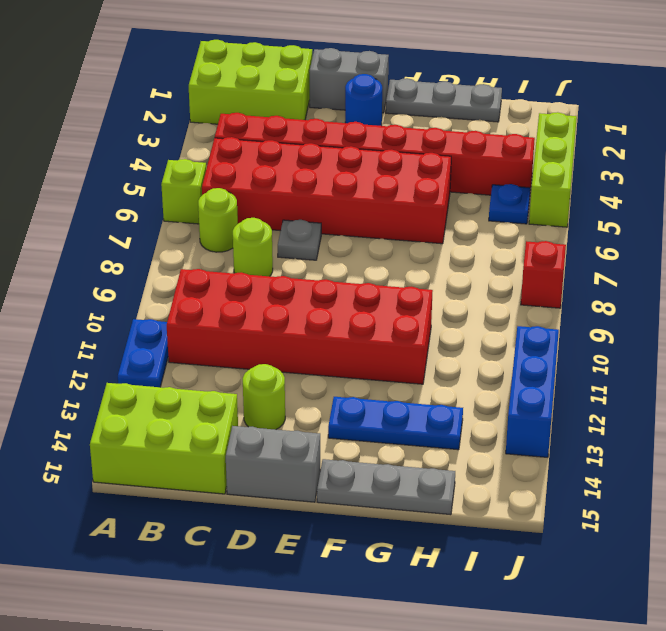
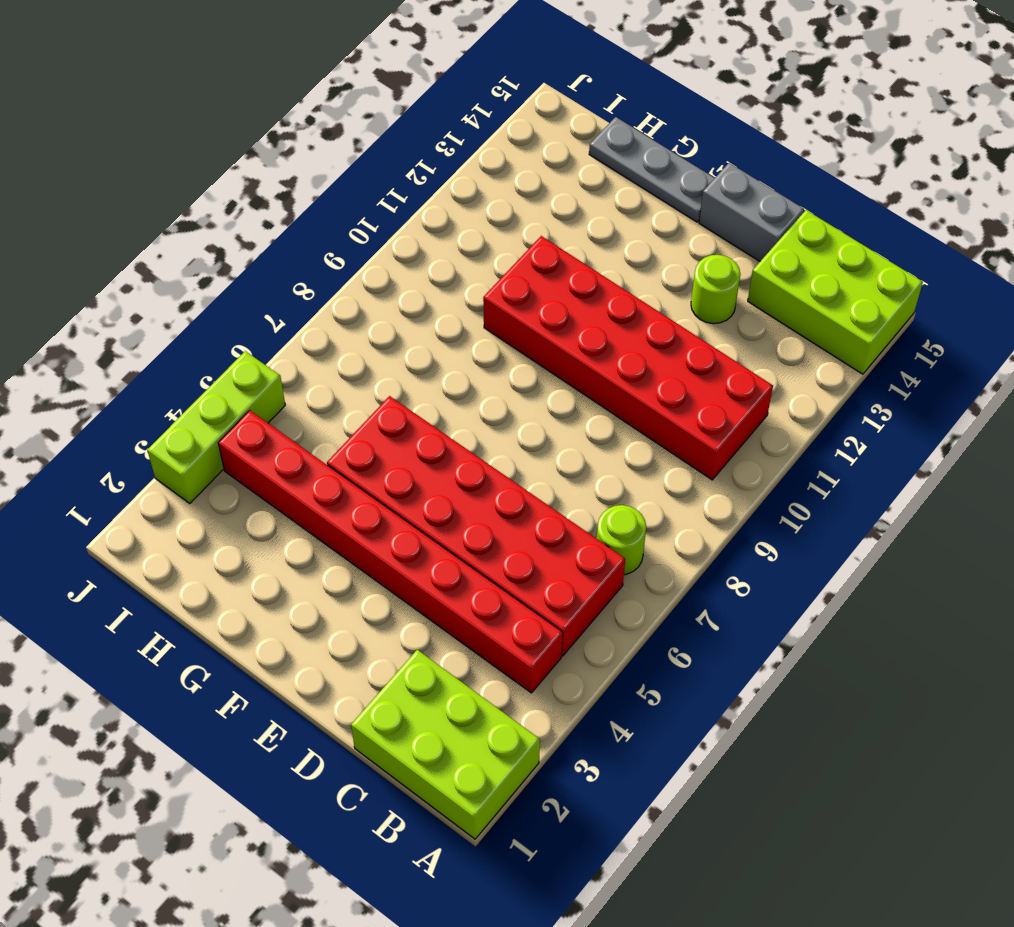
none -> lime brick A6 level 1
none -> blue plate A11:A12 level 1
none -> lime round brick C8 level 1

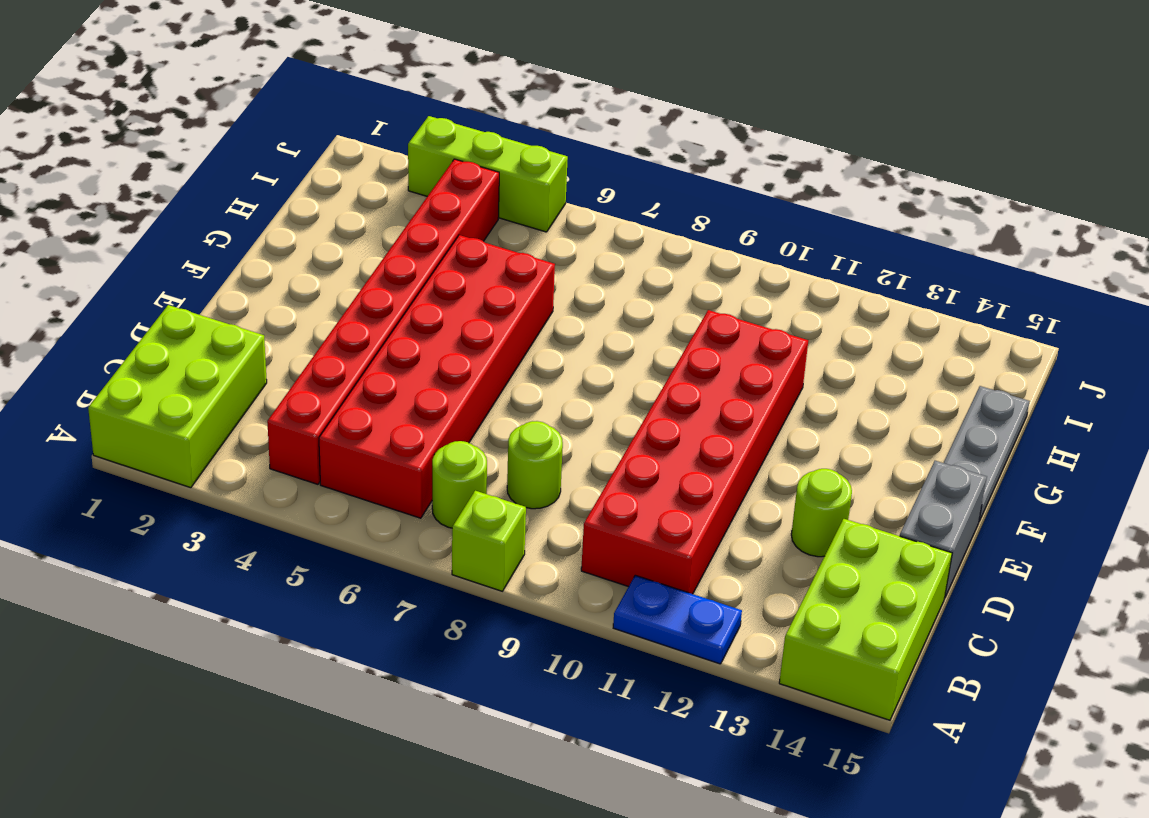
lime brick A8 level 1 -> lime brick A6 level 1
none -> grey brick D1:E1 level 1
none -> grey plate D7 level 1
none -> blue round brick E2 level 1

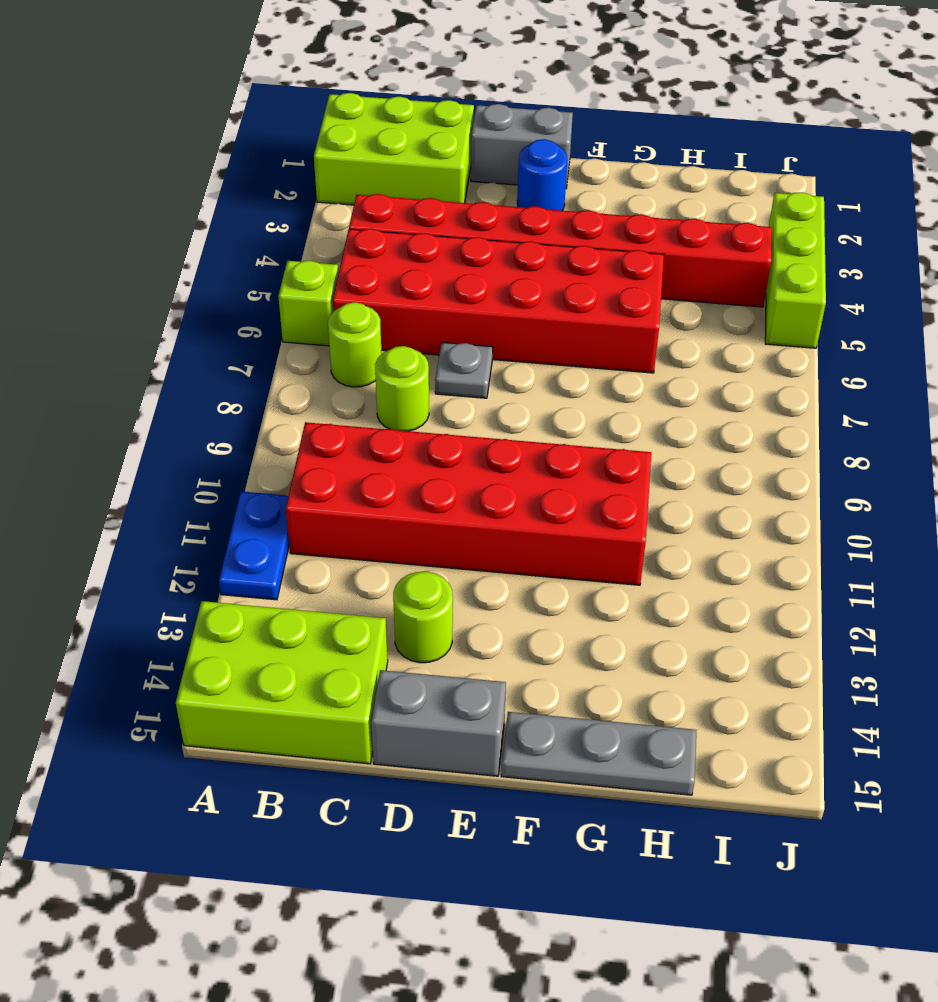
none -> grey plate F1:H1 level 1
none -> blue plate F13:H13 level 1
none -> blue plate I5 level 1

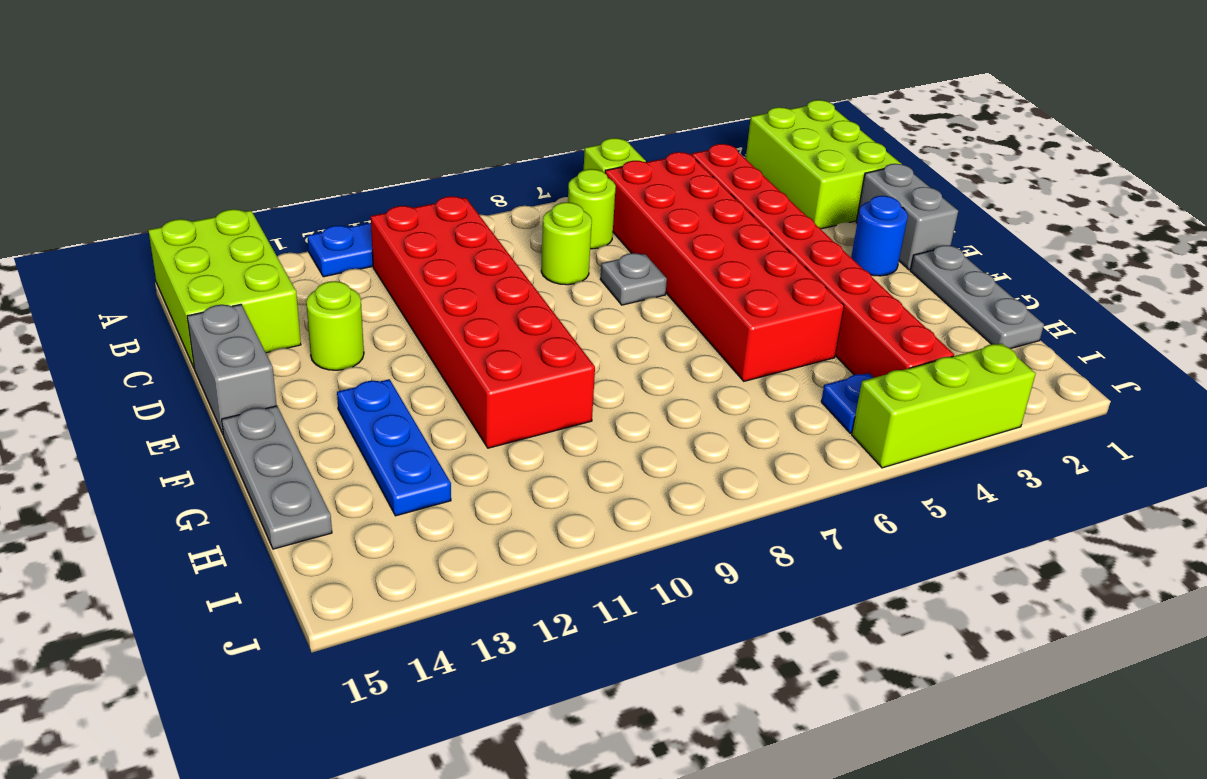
none -> red brick J8 level 1
none -> blue brick J11:J13 level 1

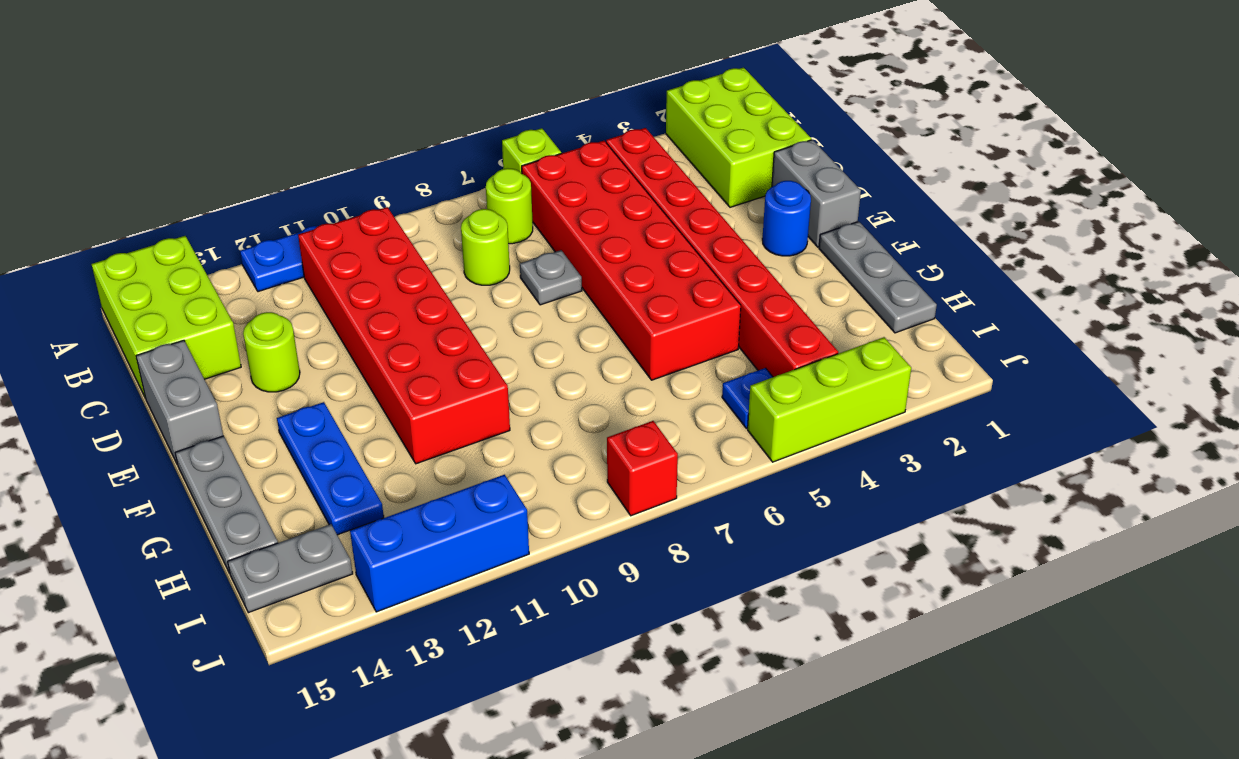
grey plate I14:I15 level 1 -> none

